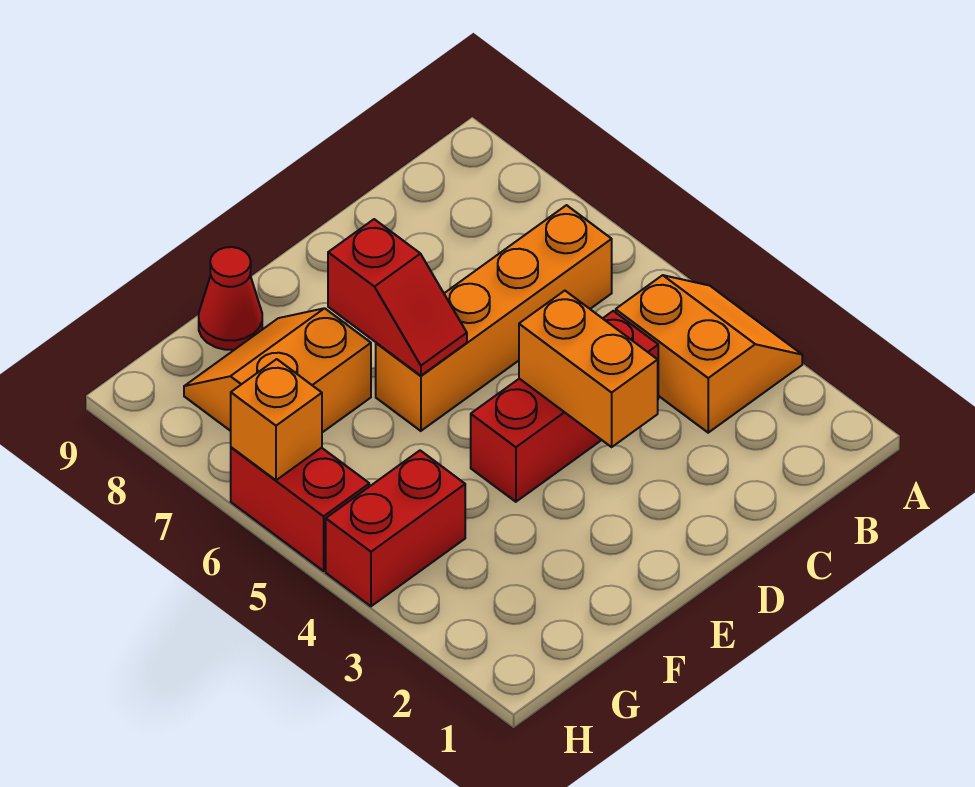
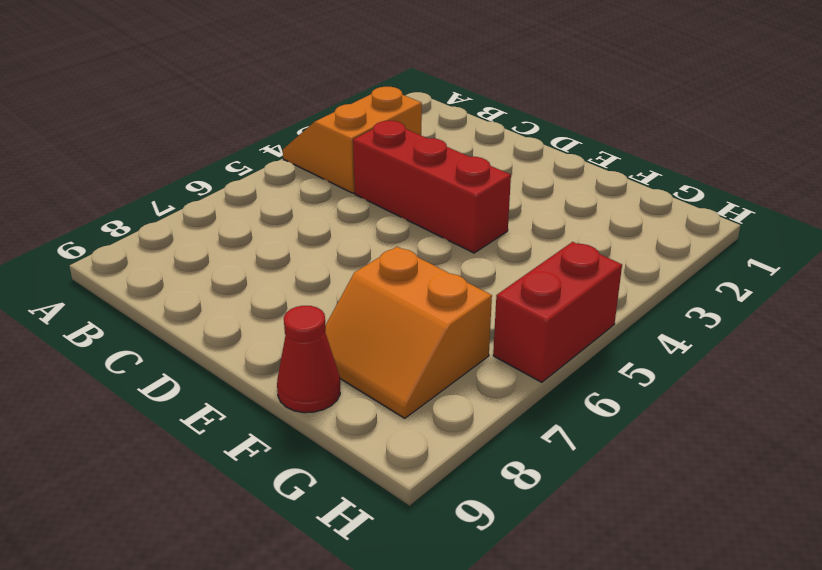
none -> orange brick B6:E6 level 1
none -> red brick G4:H4 level 1

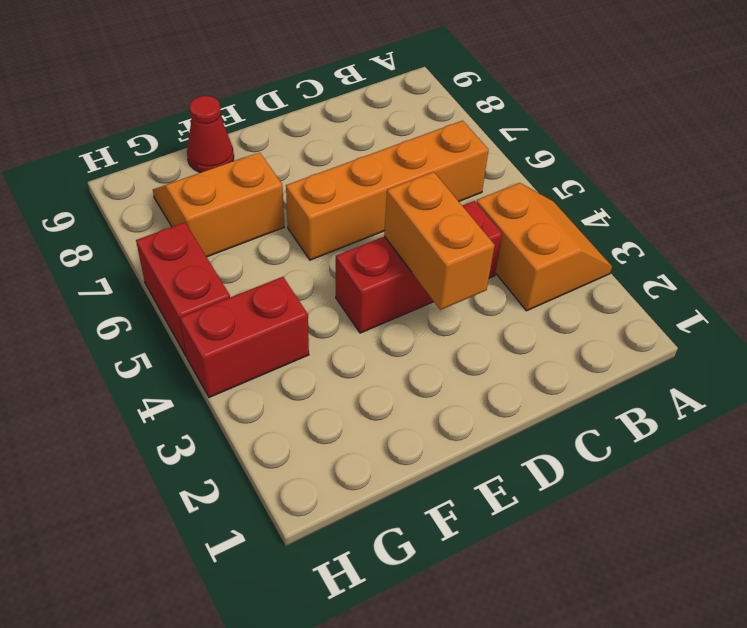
none -> red slope E6:E7 level 2 top 7
none -> orange brick H6 level 2

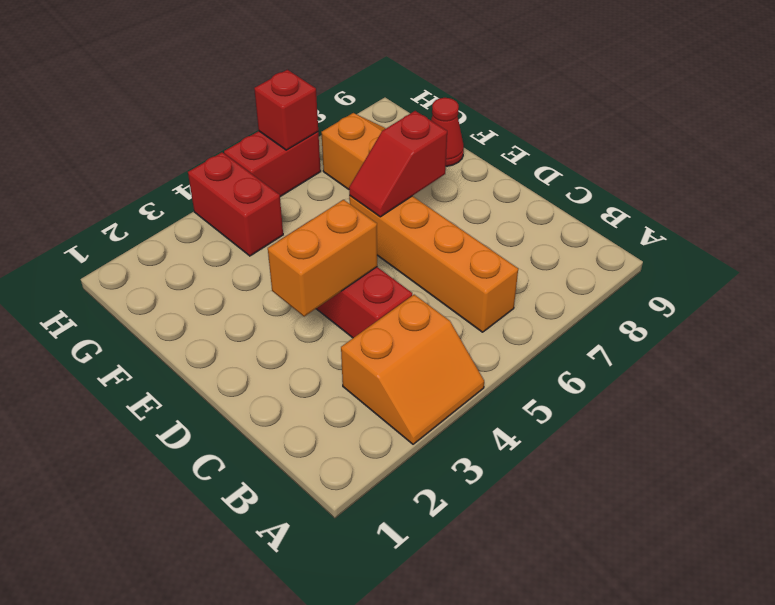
red brick H6 level 2 -> orange brick H6 level 2

